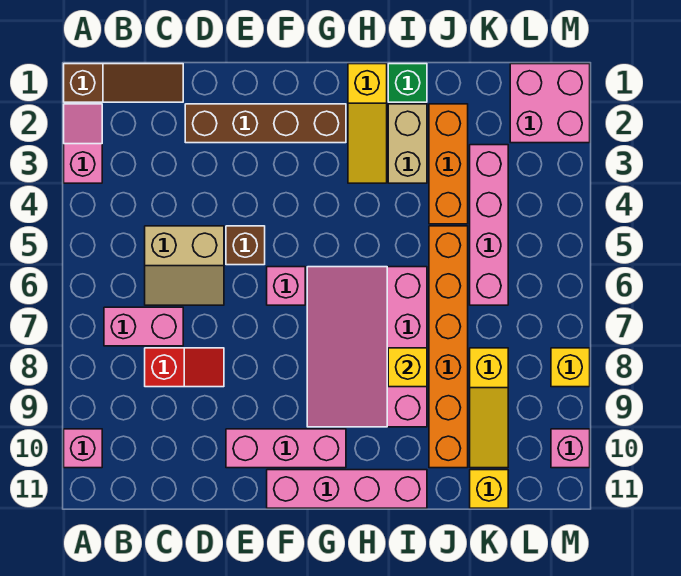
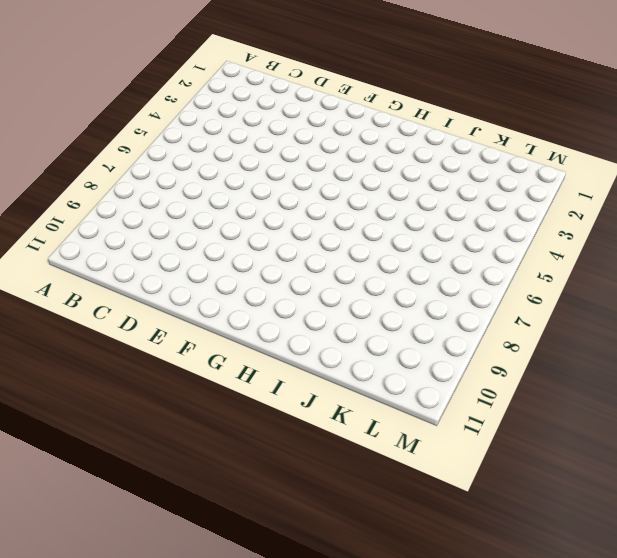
none -> brown slope A1:C1 level 1 top A
none -> pink slope A2:A3 level 1 top 3
none -> pink brick A10 level 1

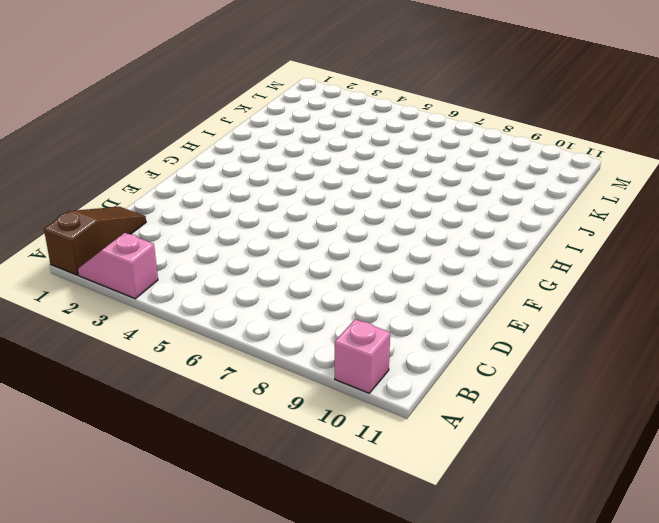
none -> pink brick B7:C7 level 1
none -> tan slope C5:D6 level 1 top 5
none -> red slope C8:D8 level 1 top C

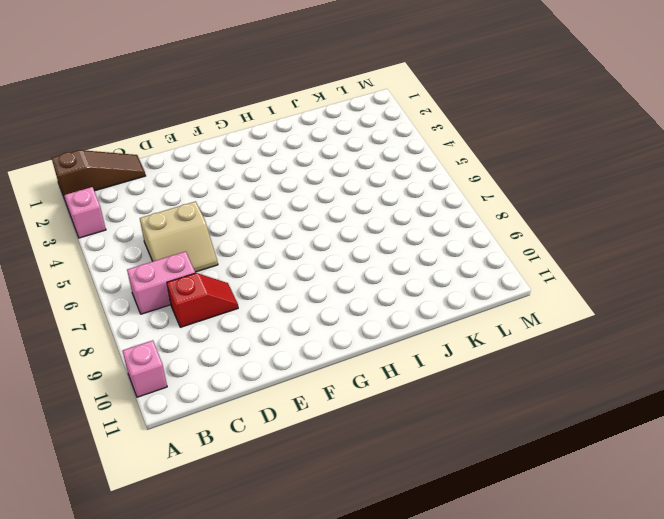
none -> brown brick D2:G2 level 1
none -> brown brick E5 level 1
none -> pink brick E10:G10 level 1

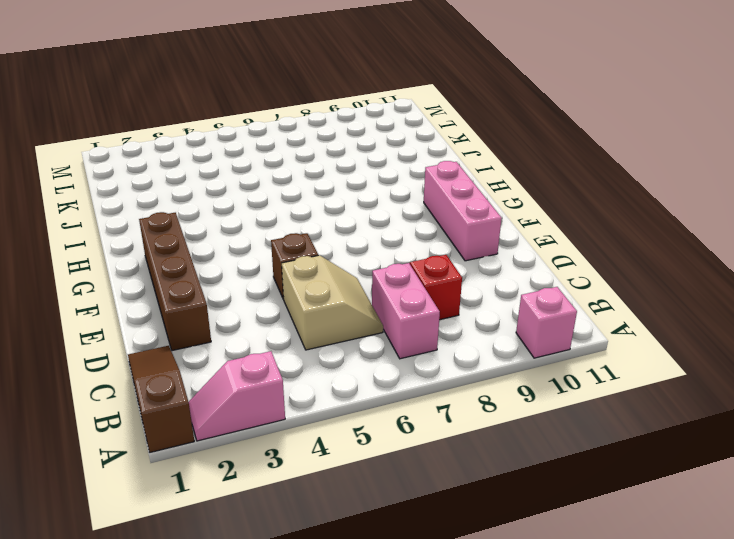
none -> pink brick F6 level 1
none -> pink brick F11:I11 level 1
none -> pink slope G6:I9 level 1 top I

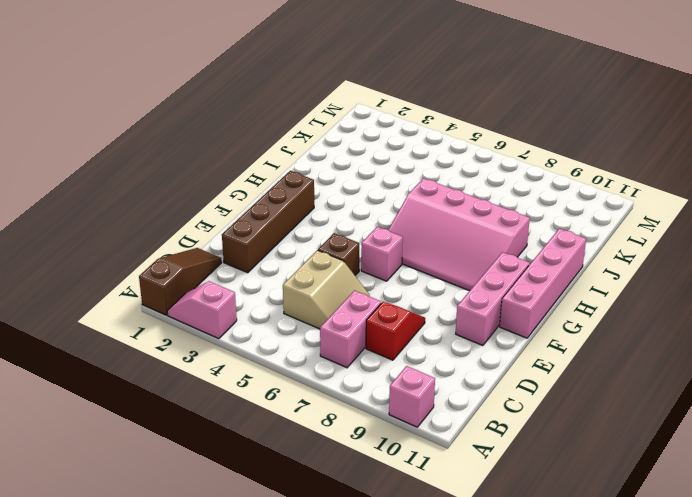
none -> yellow slope H1:H3 level 1 top 1
none -> green brick I1 level 1
none -> tan brick I2:I3 level 1

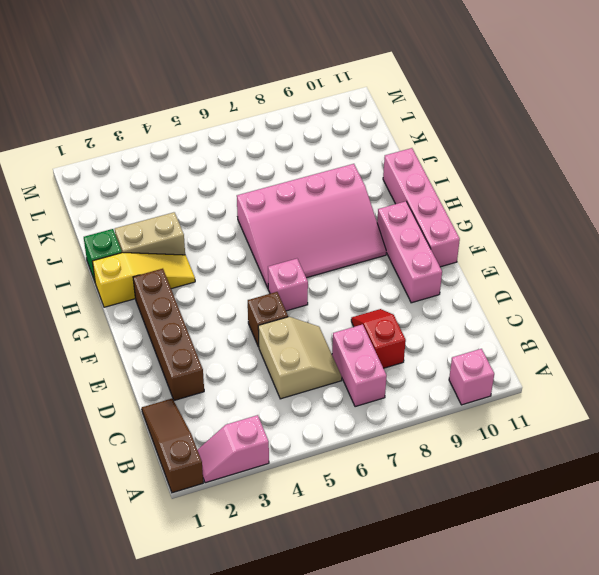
none -> orange brick J2:J4 level 1
none -> orange brick J5:J10 level 1
none -> pink brick K3:K6 level 1

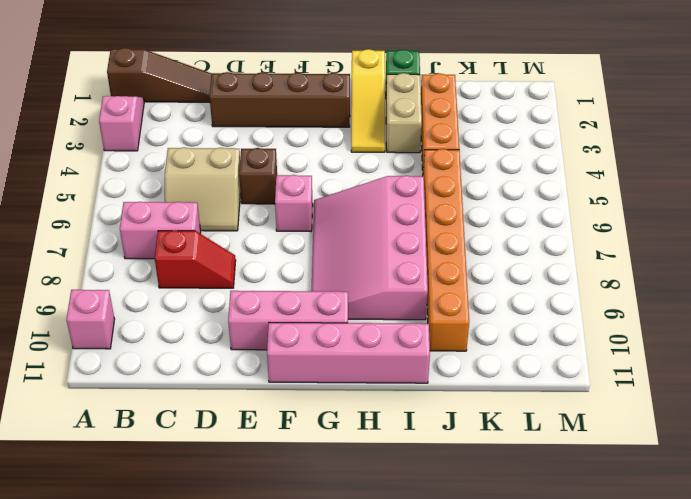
none -> pink brick K3:K6 level 1
none -> yellow slope K8:K10 level 1 top 8
none -> yellow brick K11 level 1

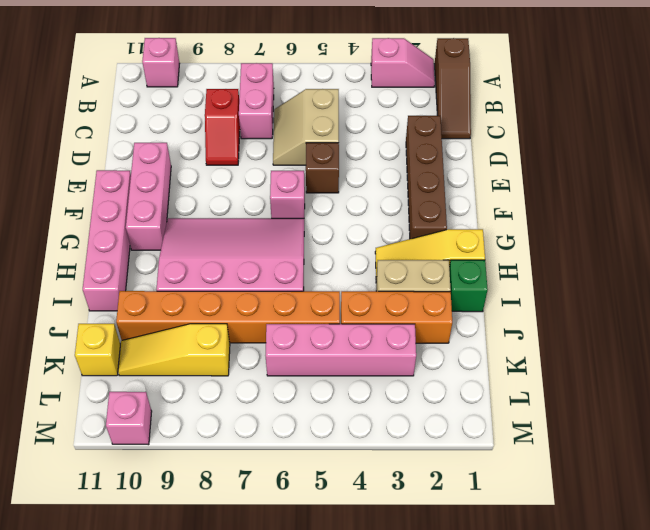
none -> pink brick L1:M2 level 1
none -> yellow brick M8 level 1
none -> yellow brick I8 level 2

